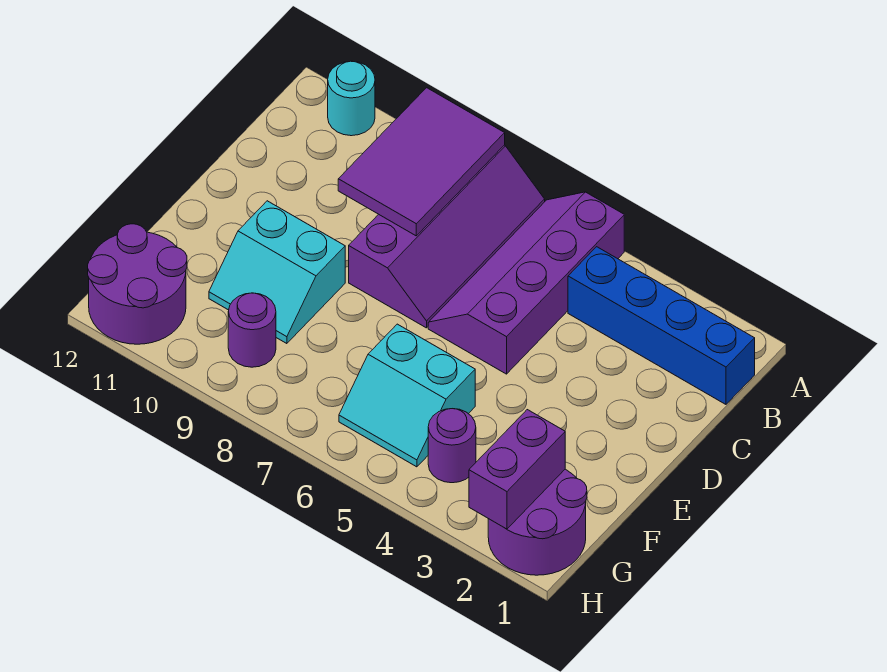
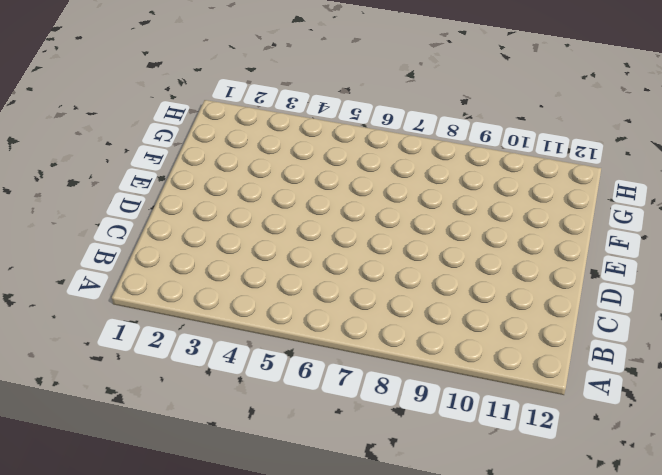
none -> purple slope A5:D6 level 1 top 5
none -> purple slope A7:D8 level 1 top 8
none -> cyan round brick A11 level 1

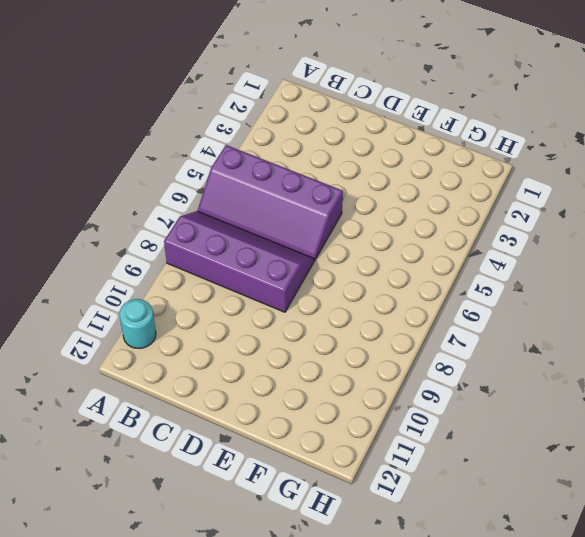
none -> blue brick B1:B4 level 1
none -> cyan slope E9:F10 level 1 top E
none -> cyan slope F5:G6 level 1 top F

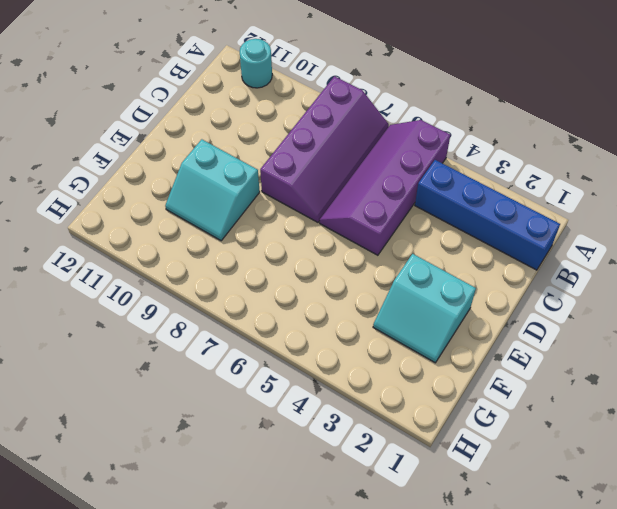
cyan slope E2:F3 level 1 top E -> cyan slope F5:G6 level 1 top F
none -> purple round brick G1:H2 level 1
none -> purple round brick G4 level 1
none -> purple round brick G9 level 1

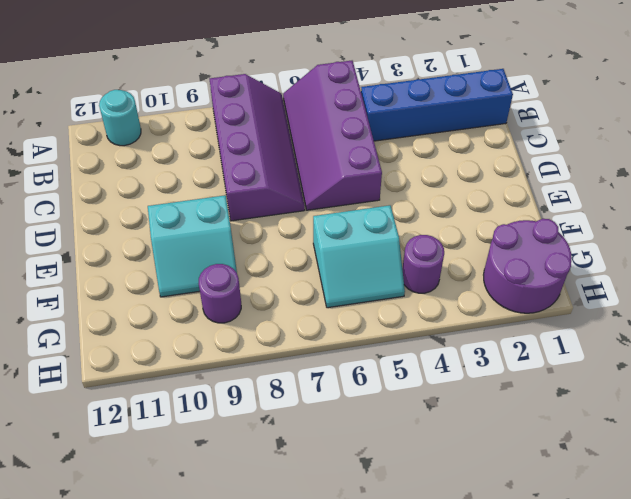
none -> purple round brick G11:H12 level 1
none -> purple tile A8:C9 level 2
none -> purple brick G2:H2 level 2

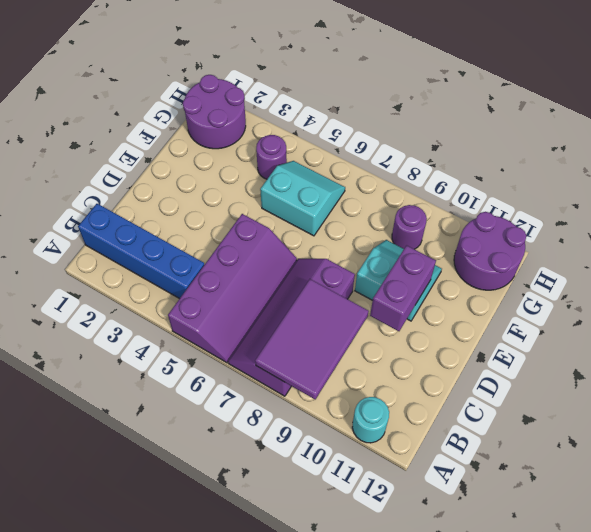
purple brick D10:E10 level 2 -> purple brick G2:H2 level 2

